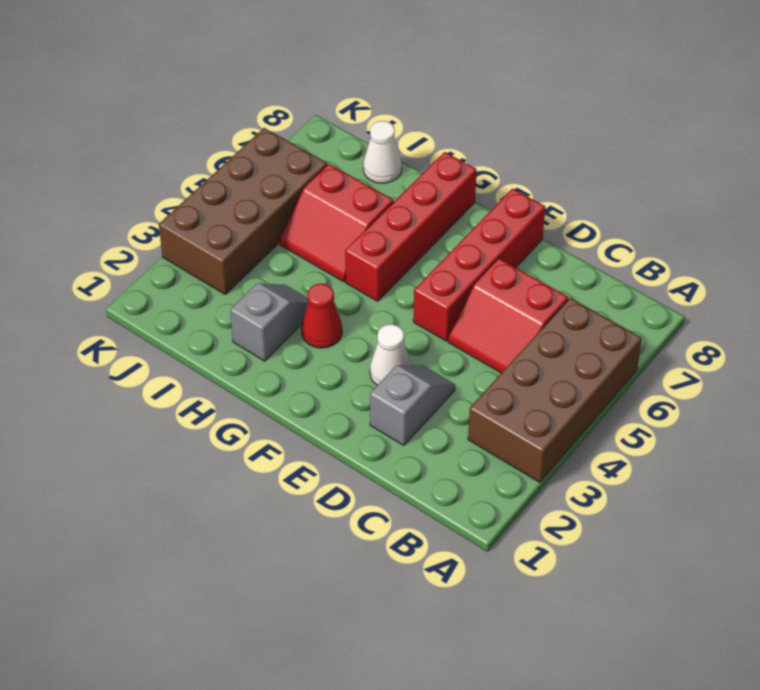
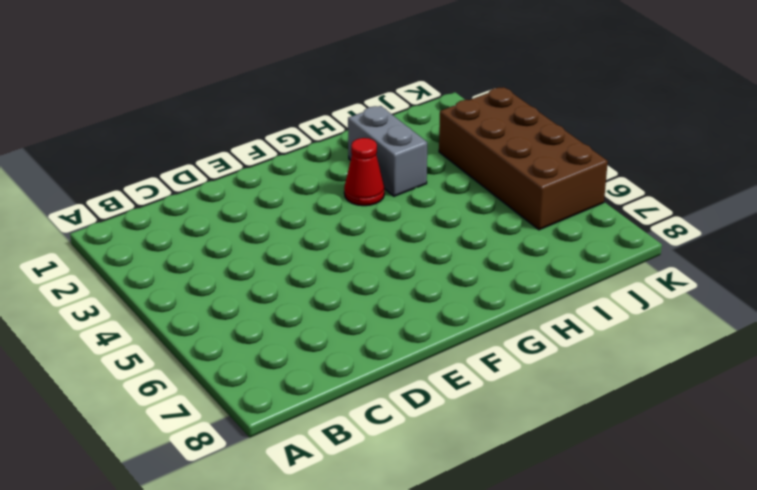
grey brick H2:H3 level 1 -> grey slope H2:H3 level 1 top 2
none -> brown brick A3:B6 level 1
none -> red slope C5:D6 level 1 top 6

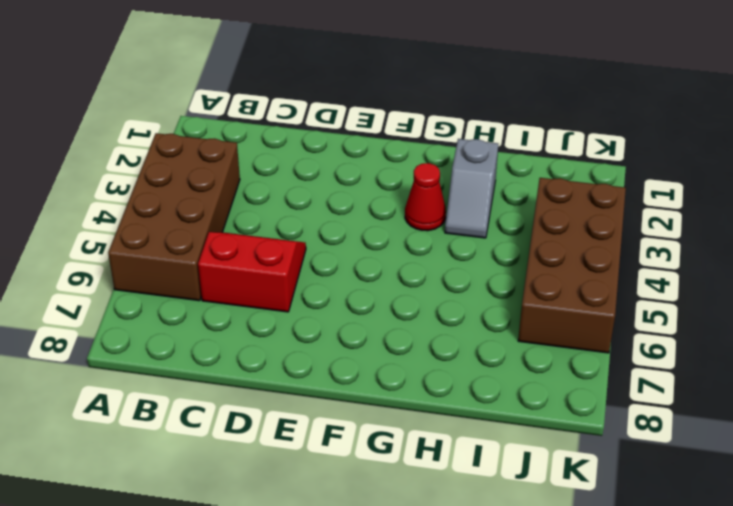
none -> grey slope D2:D3 level 1 top 2
none -> white cone E3 level 1

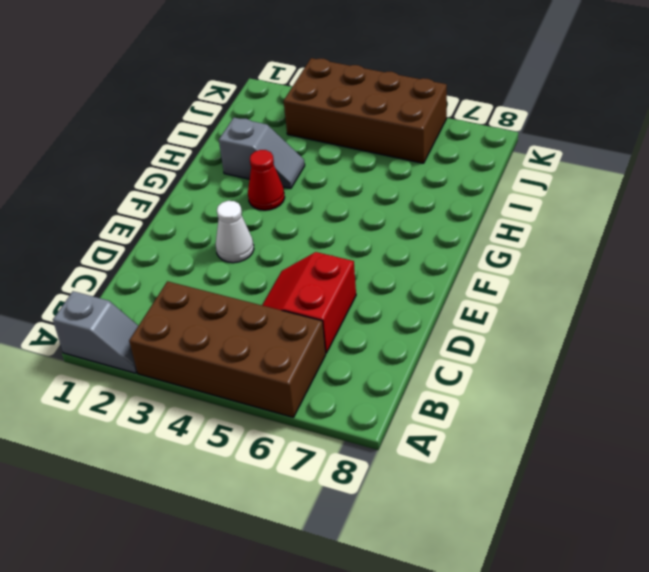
grey slope A1:A2 level 1 top 1 -> grey slope D2:D3 level 1 top 2
none -> red brick E5:E8 level 1
none -> red brick G5:G8 level 1

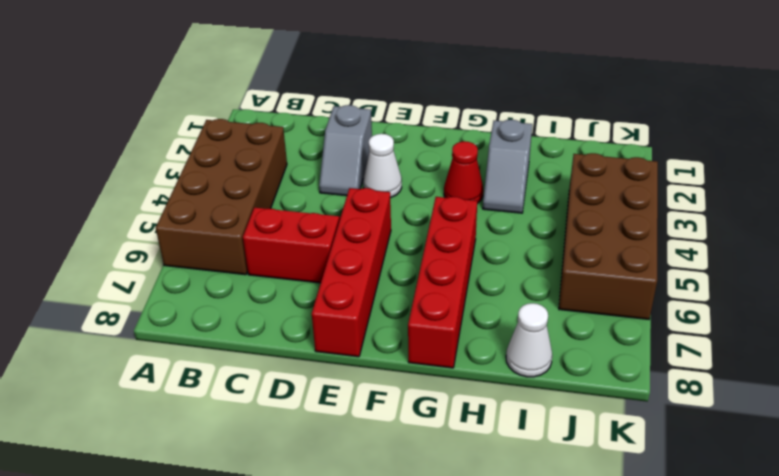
none -> red slope H5:I6 level 1 top 6

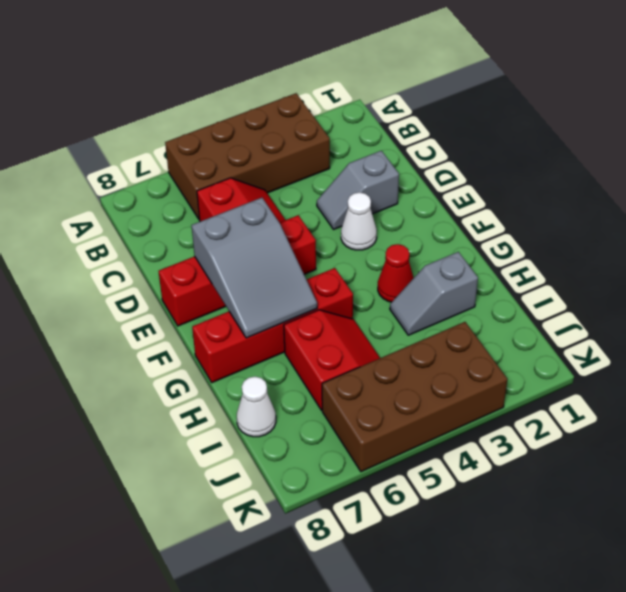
grey slope E6:G7 level 2 top E -> none

